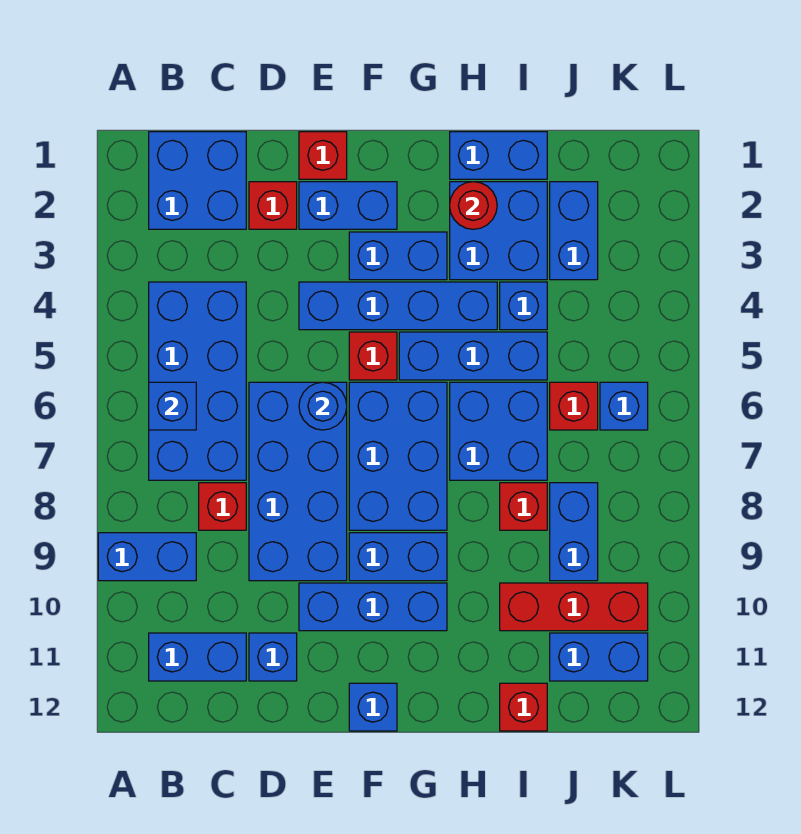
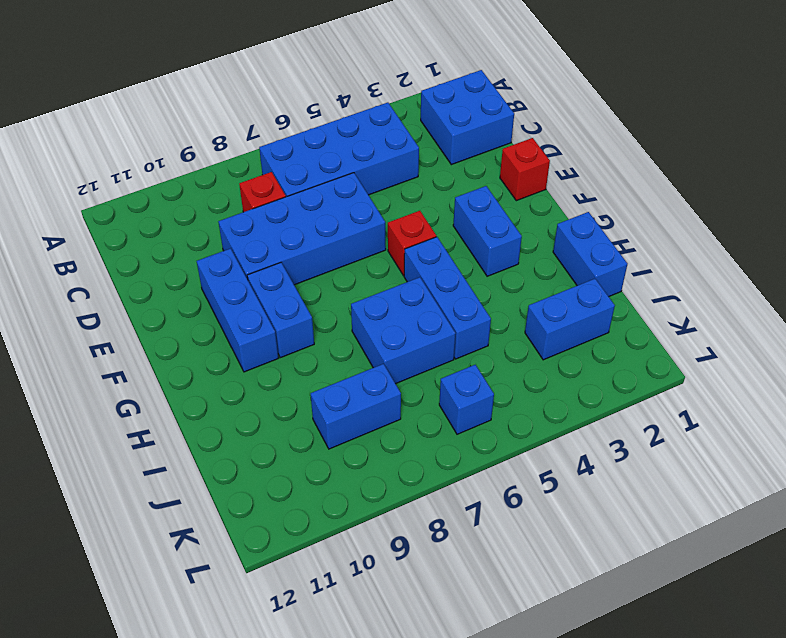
none -> blue brick A9:B9 level 1
none -> blue brick B11:C11 level 1
none -> red brick D2 level 1
none -> blue brick D11 level 1

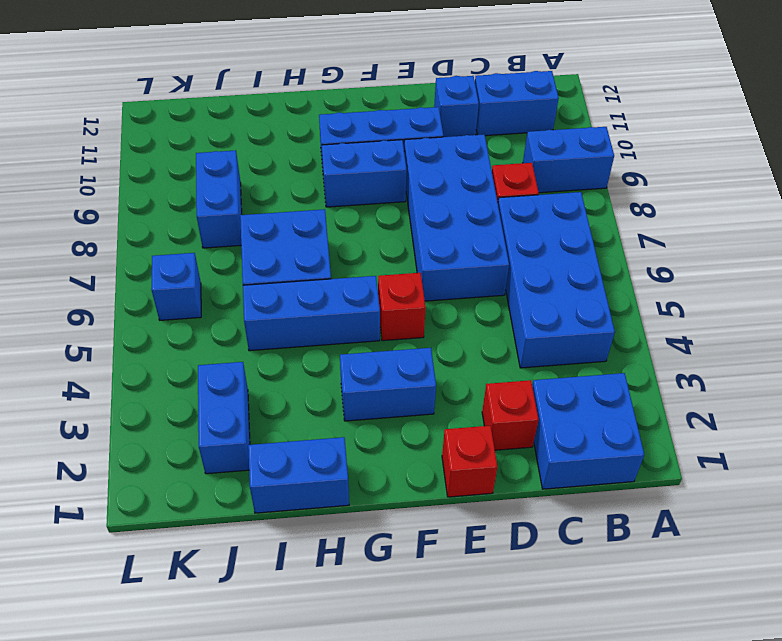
none -> blue brick E2:F2 level 1
none -> blue brick E4:H4 level 1
none -> blue brick F6:G8 level 1
none -> blue brick F12 level 1

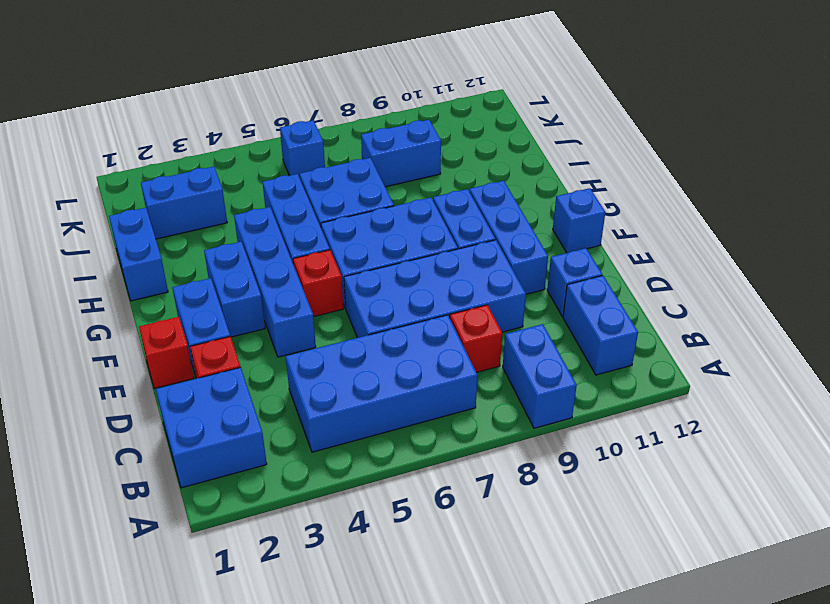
none -> blue brick H2:I3 level 1
none -> blue brick I4 level 1
none -> red brick I8 level 1
none -> red brick I10:K10 level 1

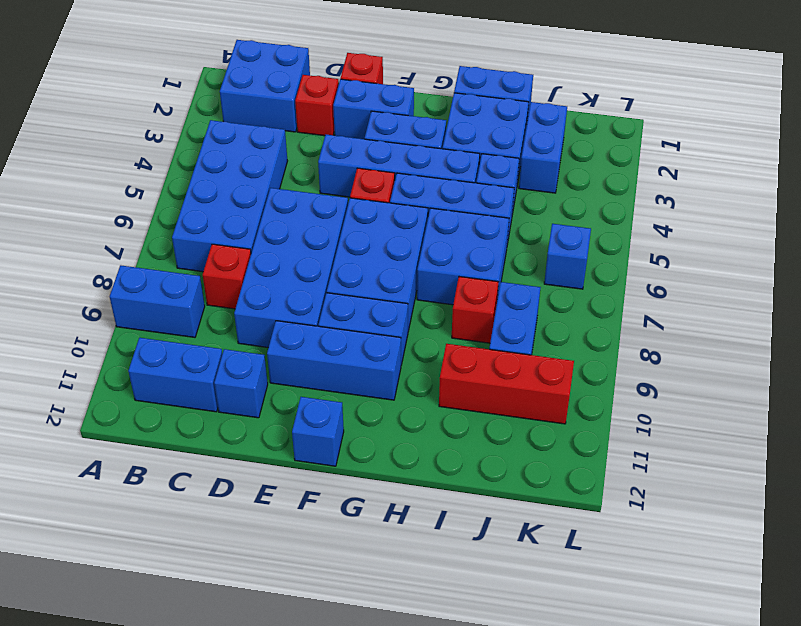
none -> red brick I12 level 1
none -> red brick J6 level 1
none -> blue brick J11:K11 level 1
none -> blue brick B6 level 2

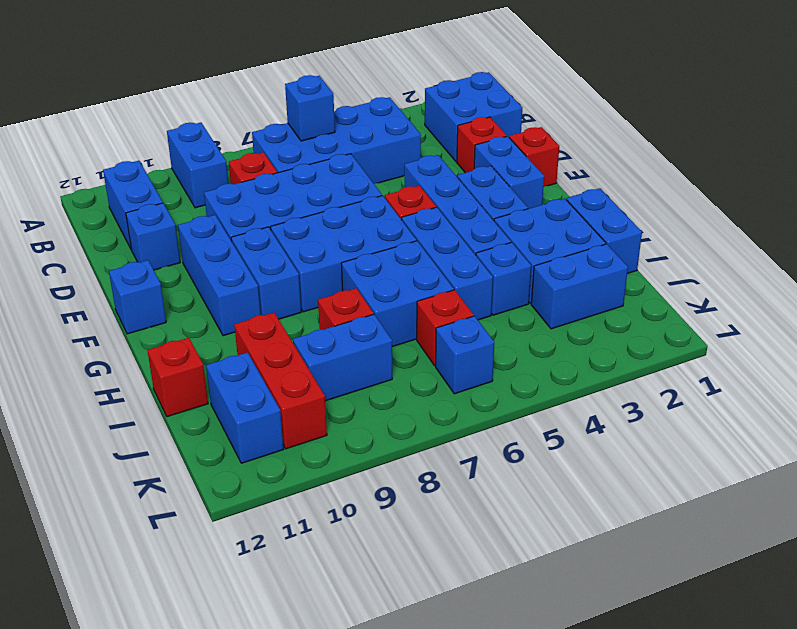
none -> blue round brick E6 level 2
none -> red round brick H2 level 2

